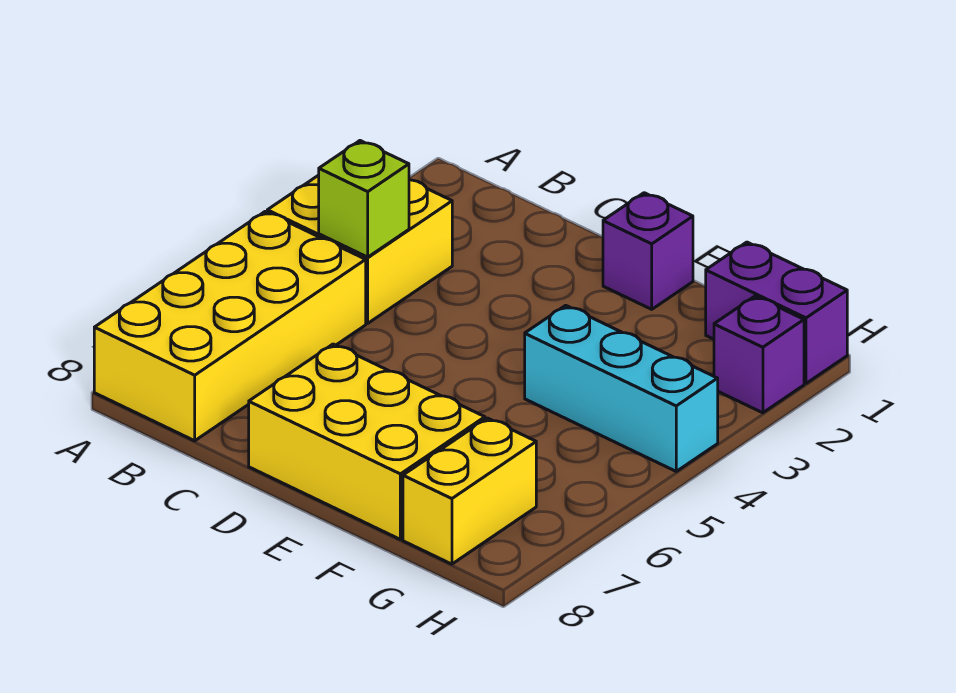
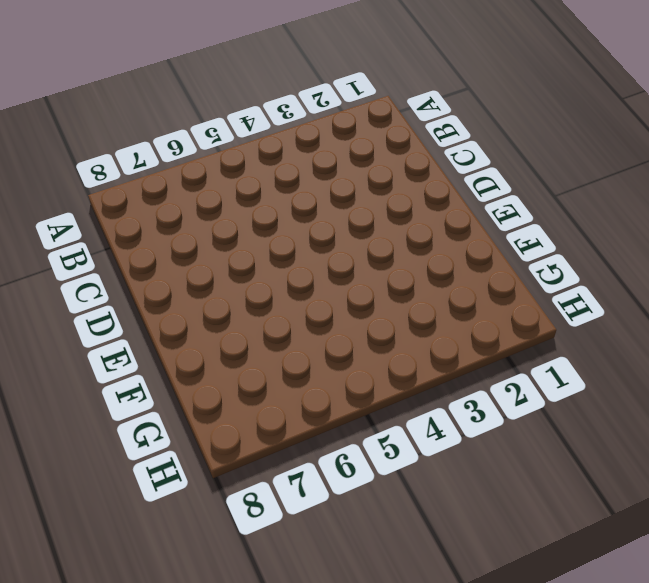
none -> yellow brick A3:B4 level 1
none -> yellow brick A5:B8 level 1

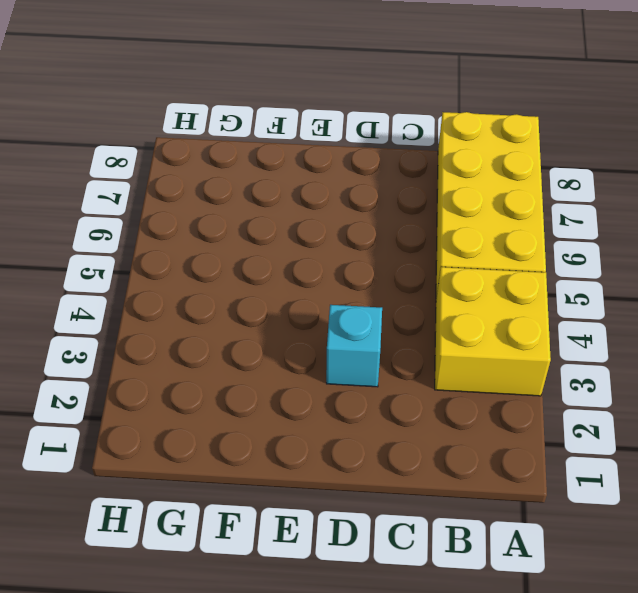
cyan brick D3 level 1 -> none
none -> yellow brick D7:F8 level 1
none -> purple brick E1 level 1

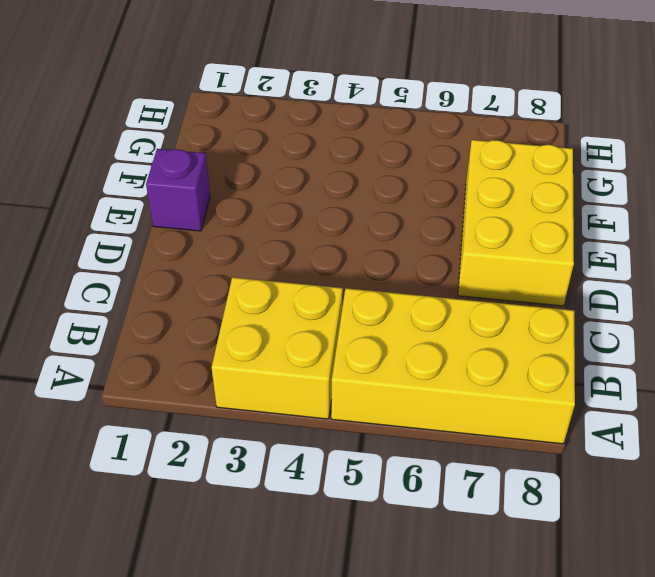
none -> cyan brick F4:H4 level 1
none -> purple brick G1:H1 level 1

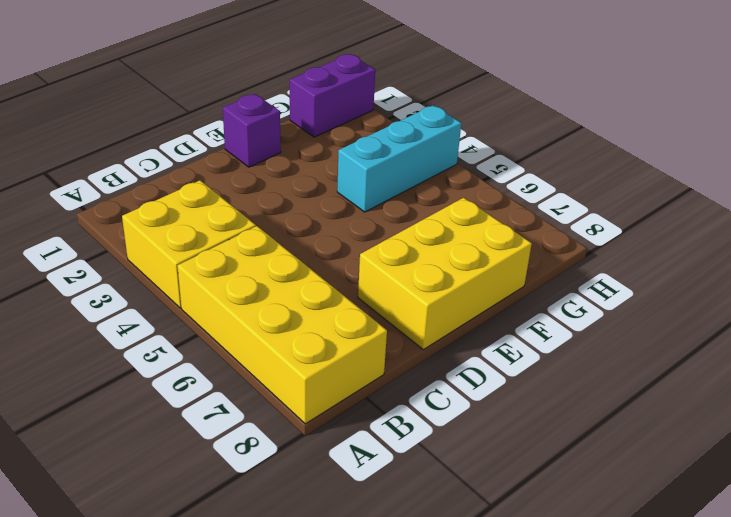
none -> yellow brick G7:G8 level 1
none -> purple brick H2 level 1

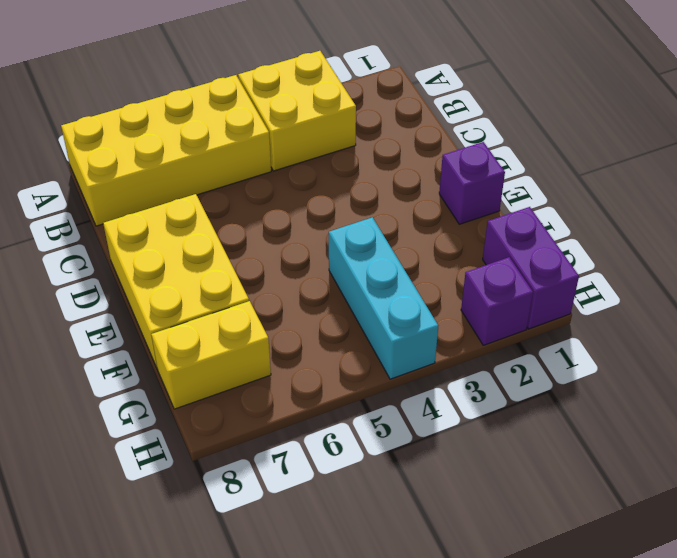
none -> lime brick B4 level 2

